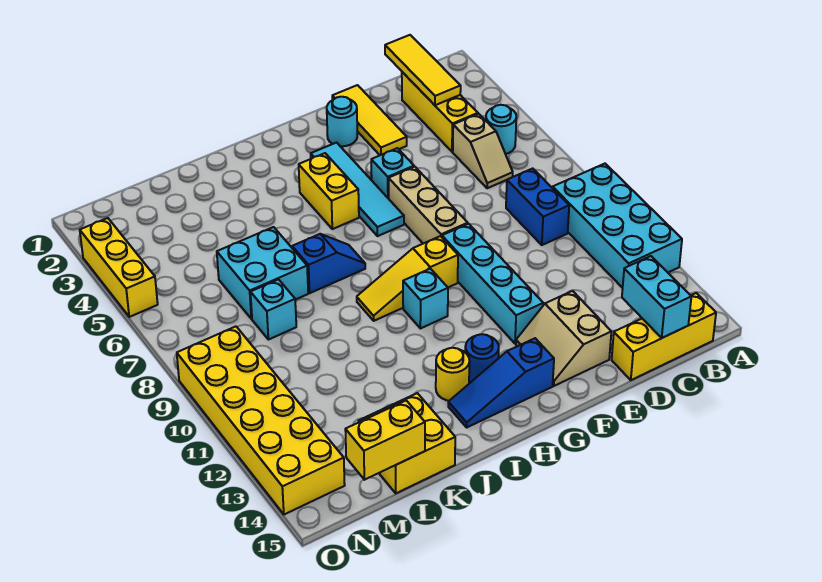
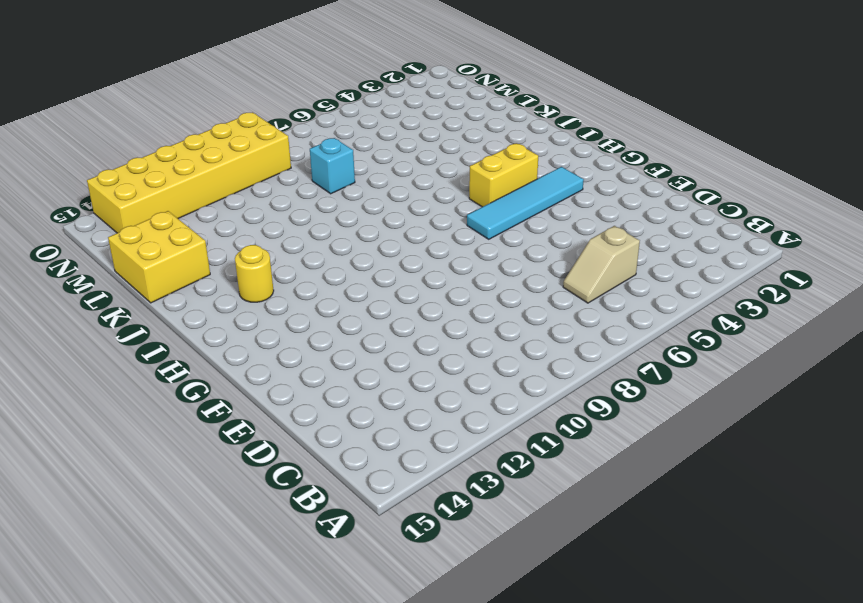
none -> cyan brick A9:B12 level 1
none -> cyan round brick B5 level 1
none -> yellow brick B15:D15 level 1

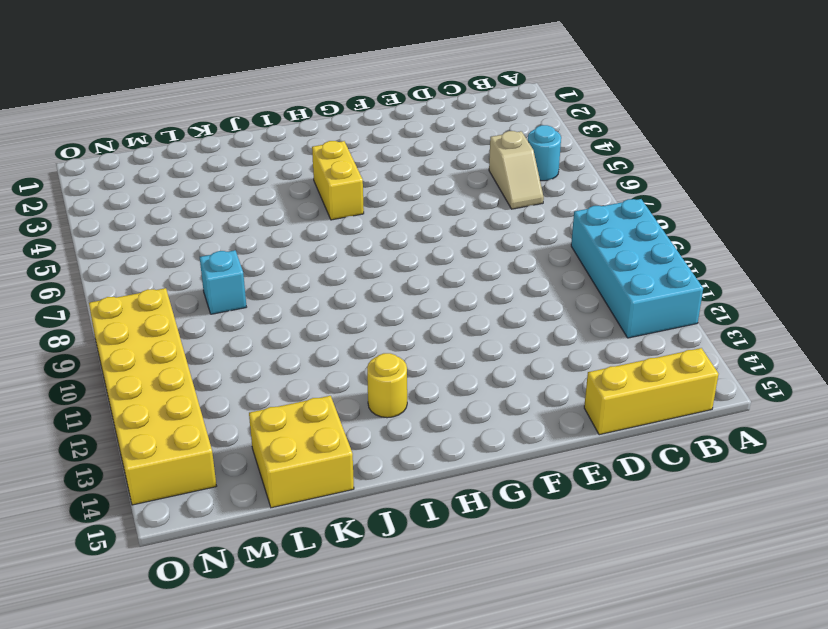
none -> yellow brick C2:C4 level 1
none -> blue brick C8:C9 level 1
none -> yellow tile E1:E3 level 1

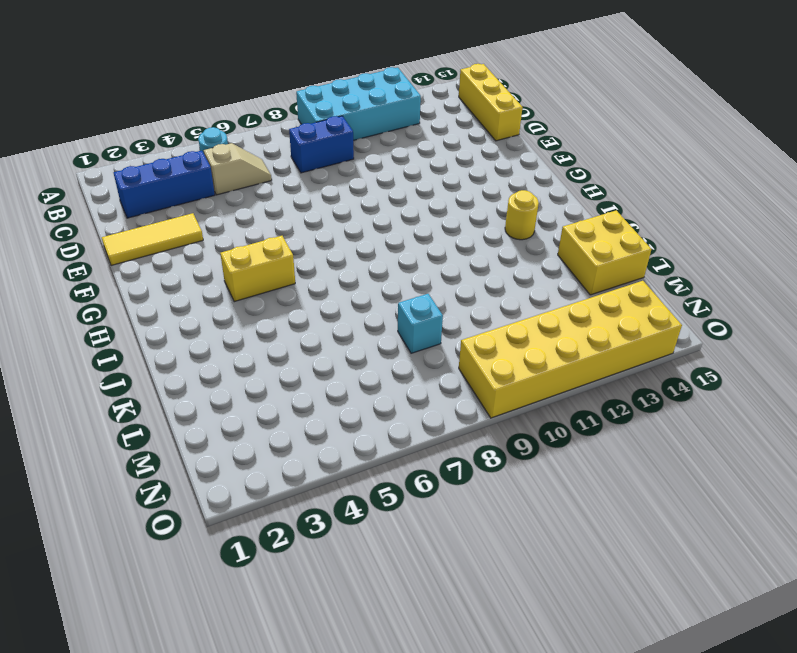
blue brick C2:C4 level 1 -> yellow brick C2:C4 level 1
none -> tan slope E13:F14 level 1 top E
none -> cyan round brick F2 level 1
none -> cyan brick F5 level 1

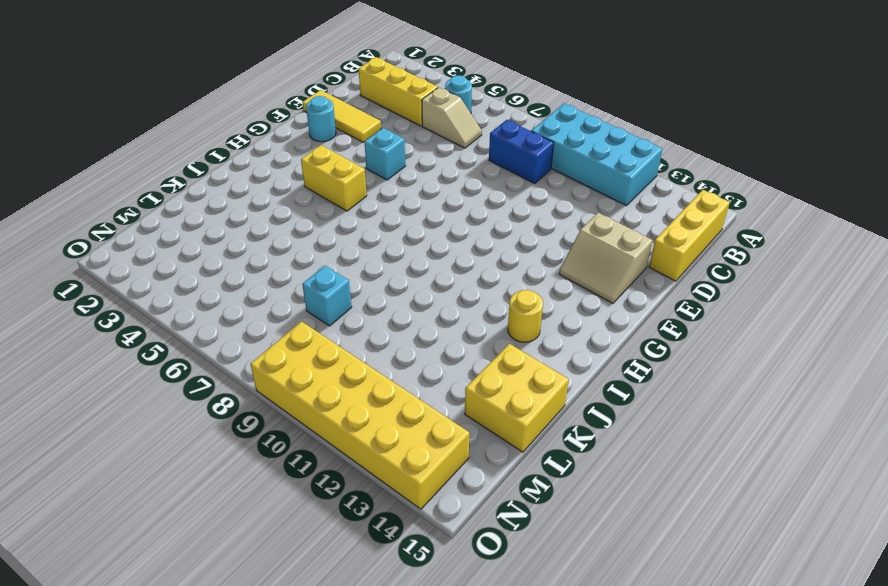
none -> tan brick F6:F8 level 1
none -> cyan brick F9:F12 level 1
none -> cyan tile G3:G6 level 1

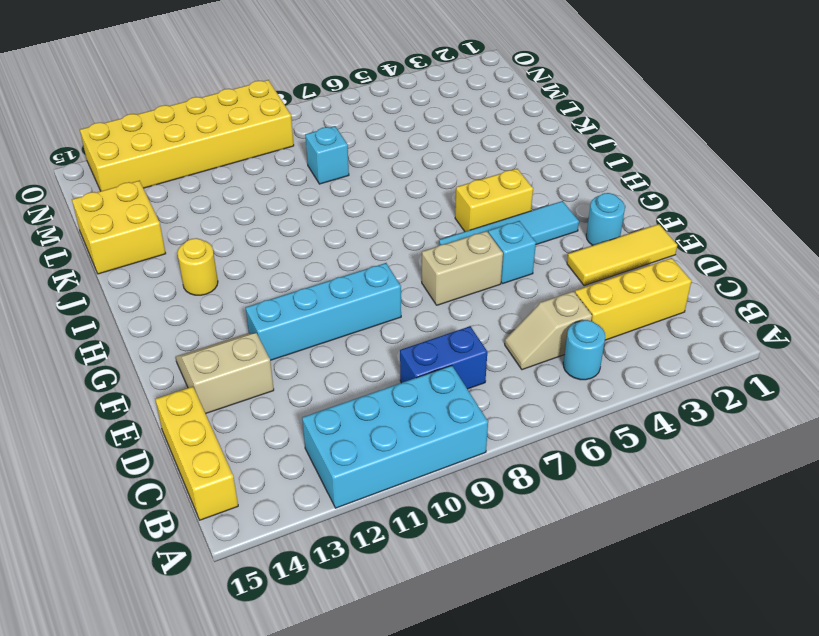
tan brick F6:F7 level 1 -> tan brick F6:F8 level 1
none -> yellow slope G9:I9 level 1 top G
none -> blue slope G14:I14 level 1 top G
none -> cyan brick H10 level 1

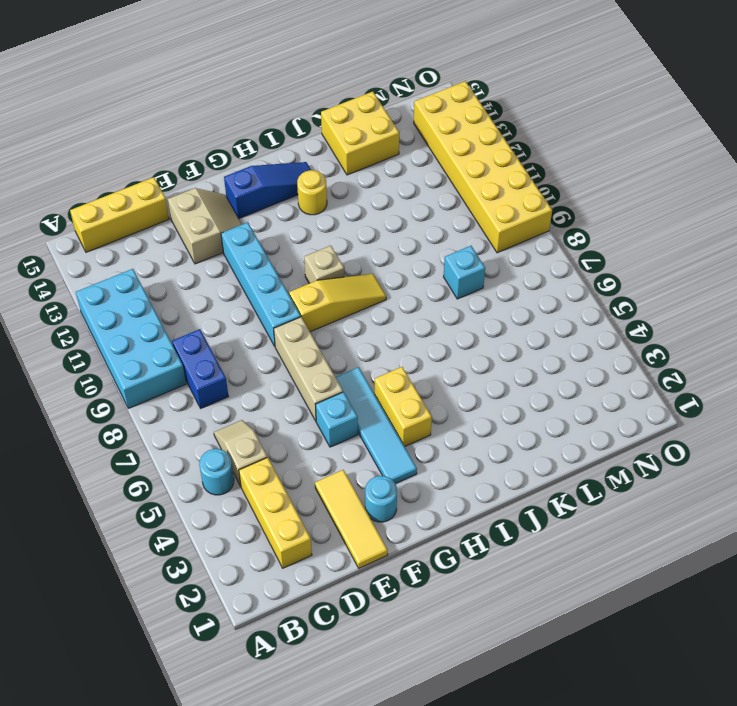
tan brick H10 level 1 -> cyan brick H10 level 1
none -> blue round brick H13 level 1
none -> blue slope I7:J7 level 1 top J
none -> cyan brick K6:L7 level 1

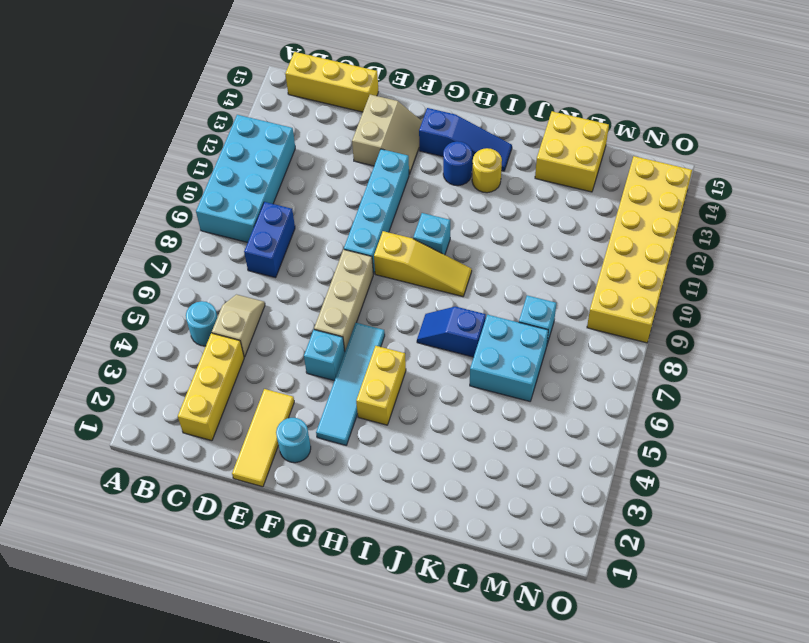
none -> yellow brick O3:O5 level 1
none -> yellow tile C1:C3 level 2
none -> cyan brick C14:C15 level 2

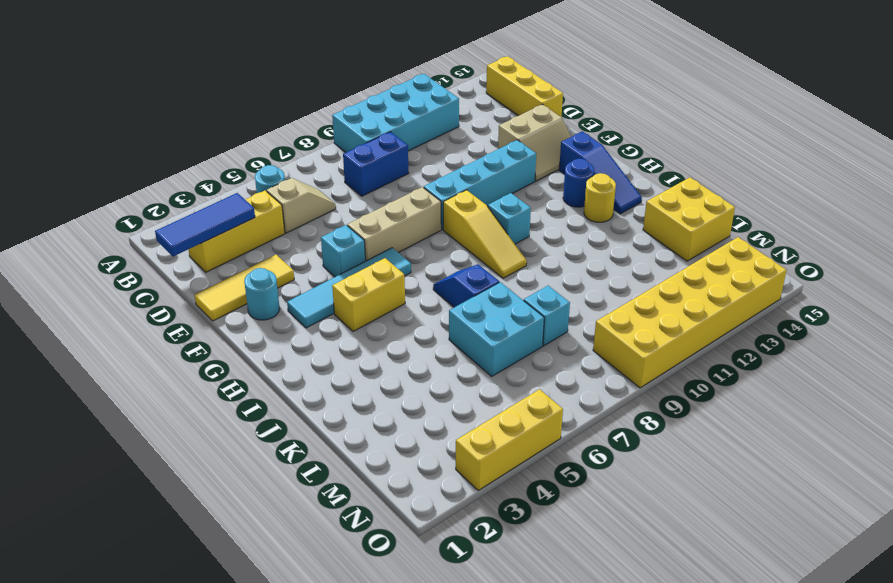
blue tile C1:C3 level 2 -> yellow tile C1:C3 level 2
none -> cyan brick C14:C15 level 2
none -> yellow brick L15:M15 level 2

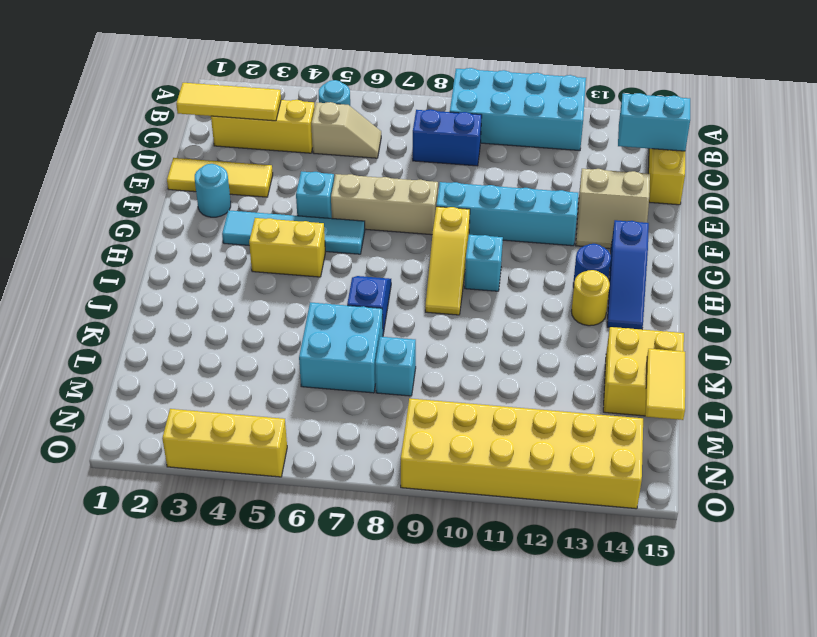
yellow tile L15:M15 level 2 -> yellow brick L15:M15 level 2

